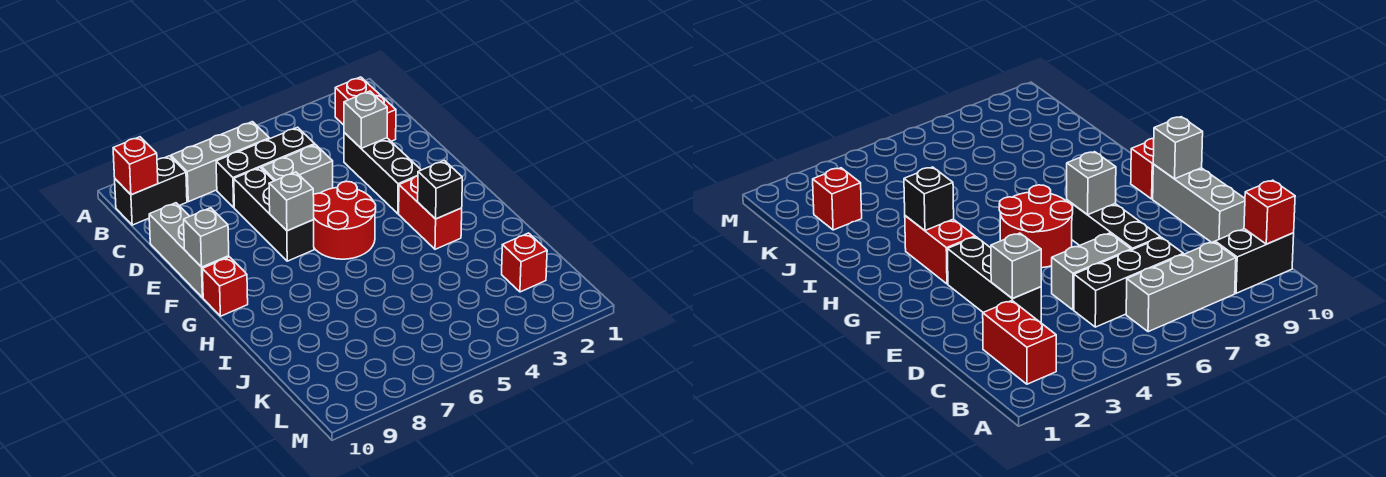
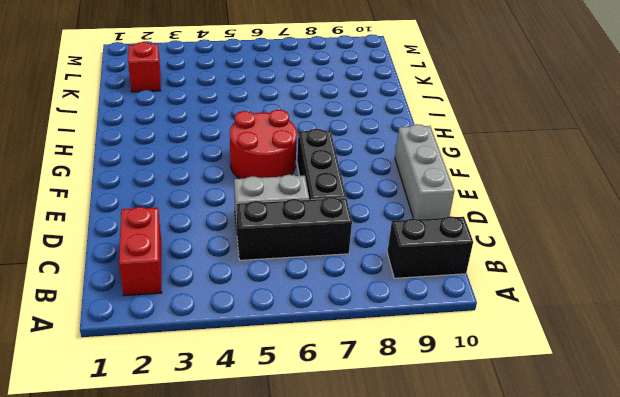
none -> grey brick B6:B8 level 1
none -> black brick D3:F3 level 1
none -> red brick G3:H3 level 1

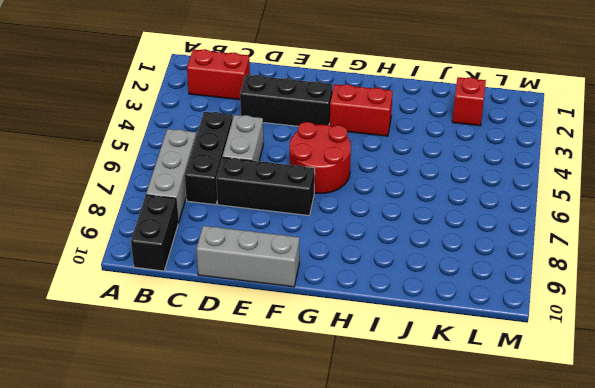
none -> red brick G10 level 1
none -> red brick B10 level 2
none -> grey brick D3 level 2

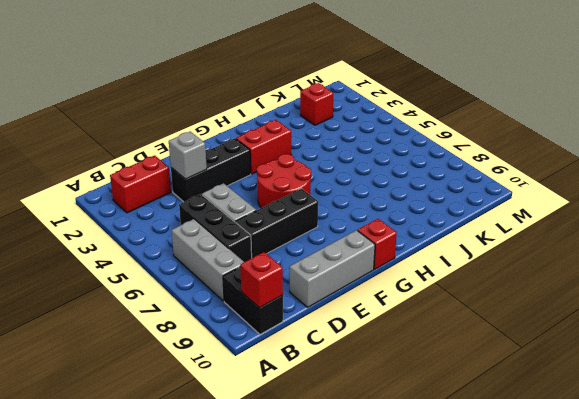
none -> grey brick F7 level 2
none -> grey brick F10 level 2
none -> black brick H3 level 2

